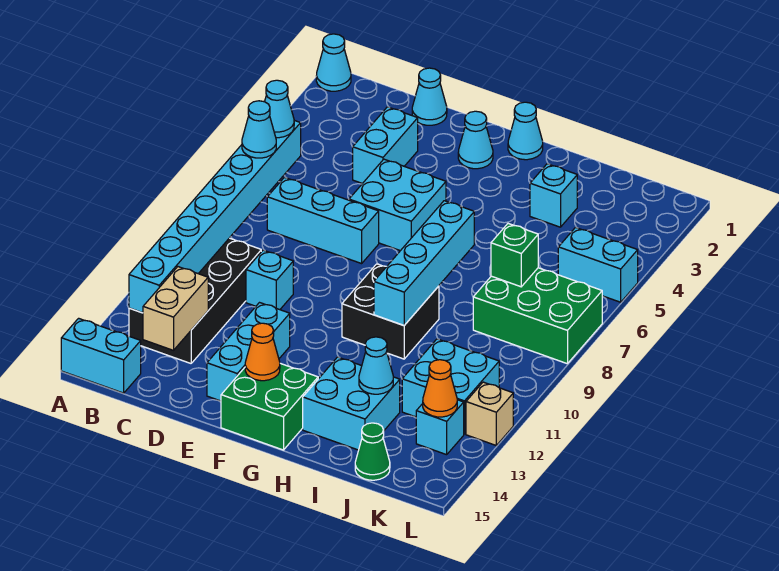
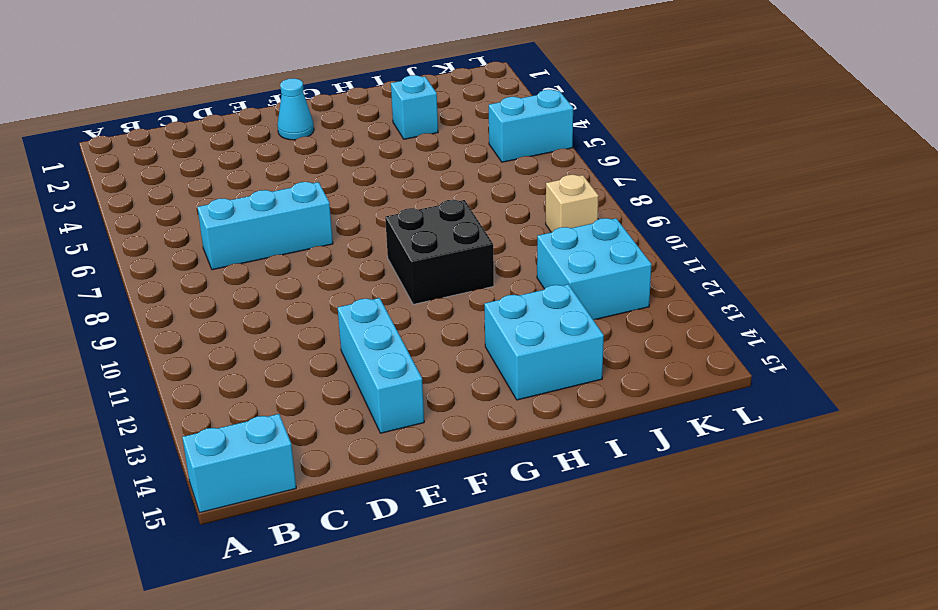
tan brick K9 level 1 -> tan brick L12 level 1
none -> cyan cone A1 level 1
none -> black brick B10:C13 level 1
none -> cyan cone D1 level 1
none -> cyan brick D3:D4 level 1

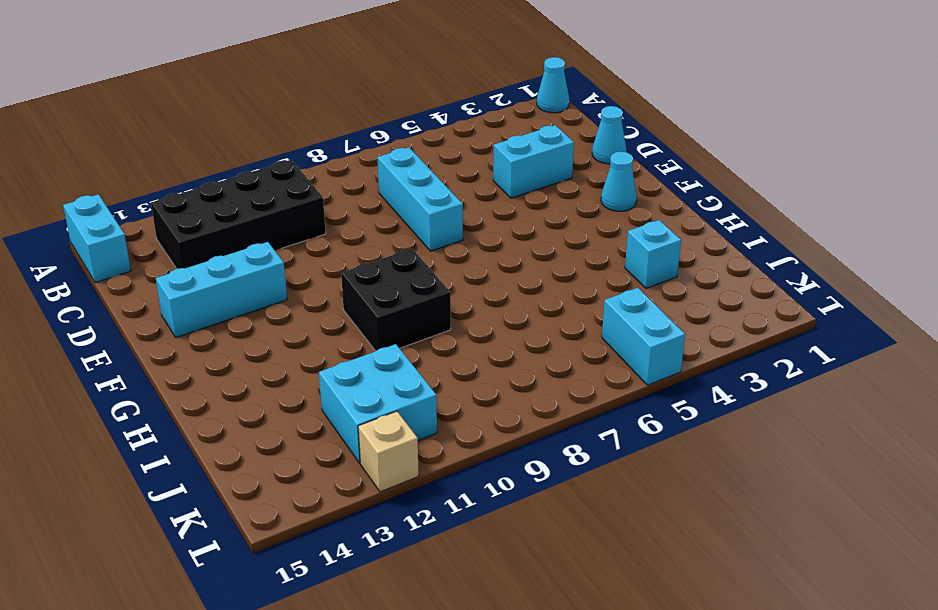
none -> cyan brick D10 level 1
none -> cyan brick E5:F6 level 1
none -> green brick F14:G15 level 1
none -> cyan cone G1 level 1

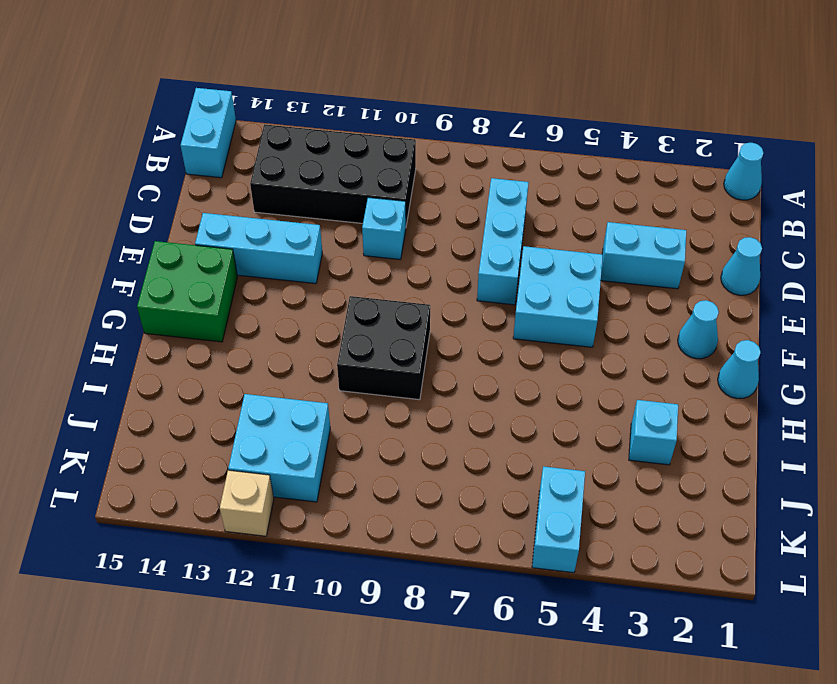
none -> cyan brick H13:I14 level 1
none -> green brick J7:L8 level 1
none -> green cone J15 level 1
none -> cyan brick K13 level 1

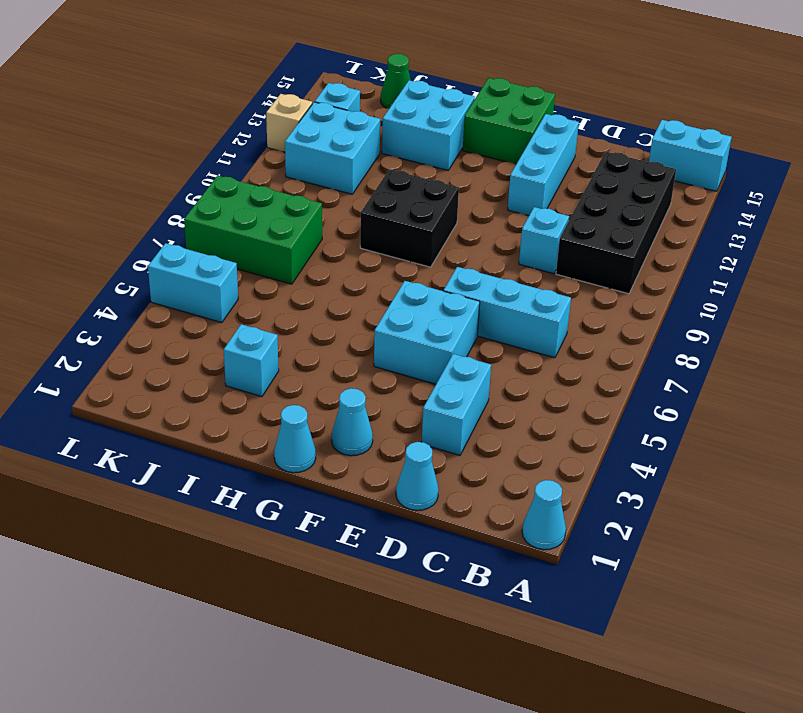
none -> cyan brick B6:B13 level 2
none -> tan brick C13:C14 level 2
none -> orange cone F14 level 2
none -> cyan brick H7:H10 level 2

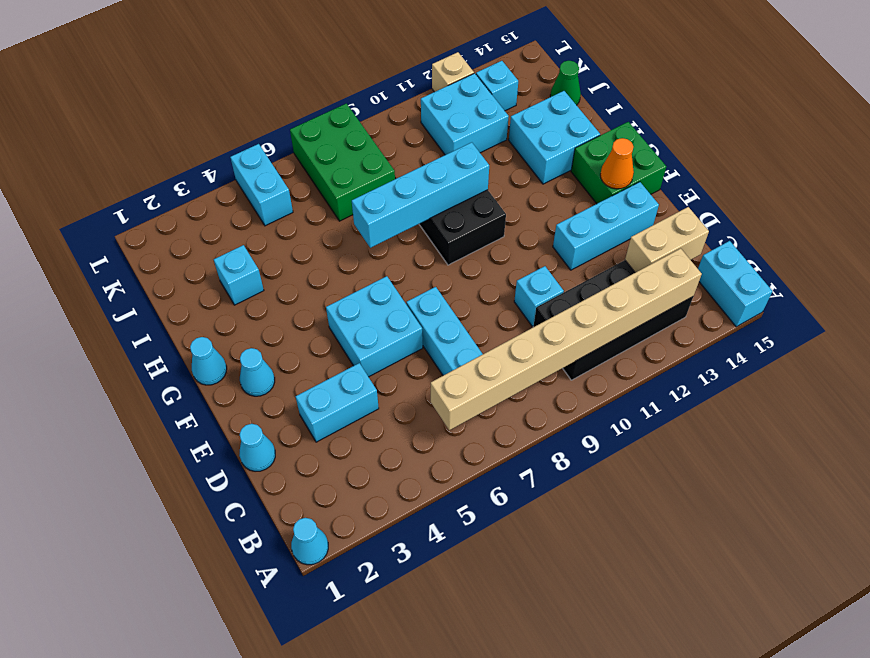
tan brick B6:B13 level 2 -> cyan brick B6:B13 level 2
none -> cyan cone I13 level 2
none -> green brick J7 level 2
none -> orange cone K13 level 2
none -> cyan cone B6 level 3

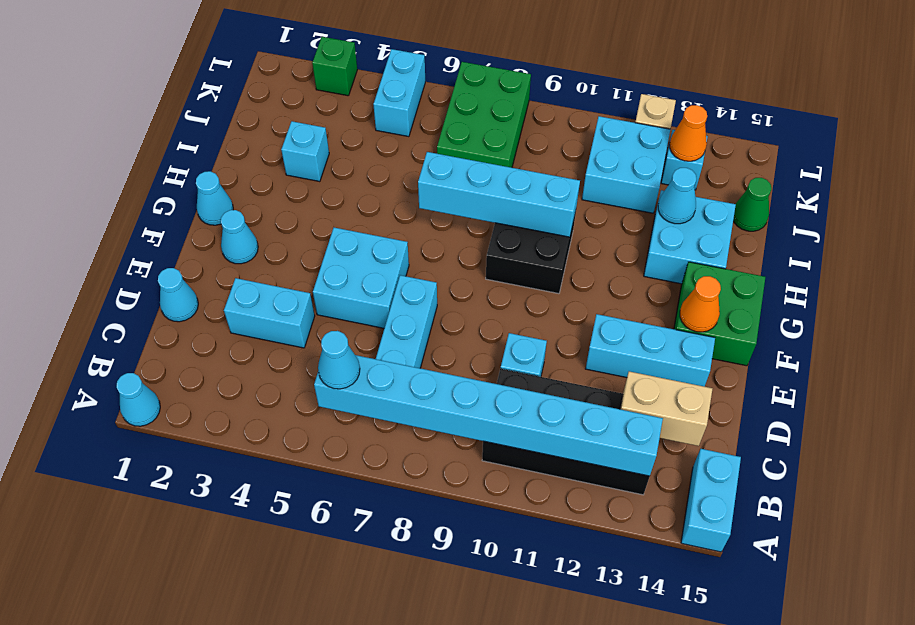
green brick L3 level 1 -> green brick J7 level 2
none -> cyan cone B7 level 3

